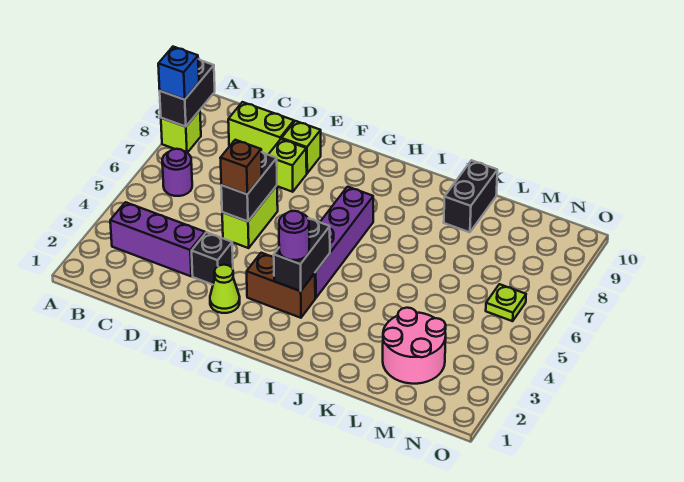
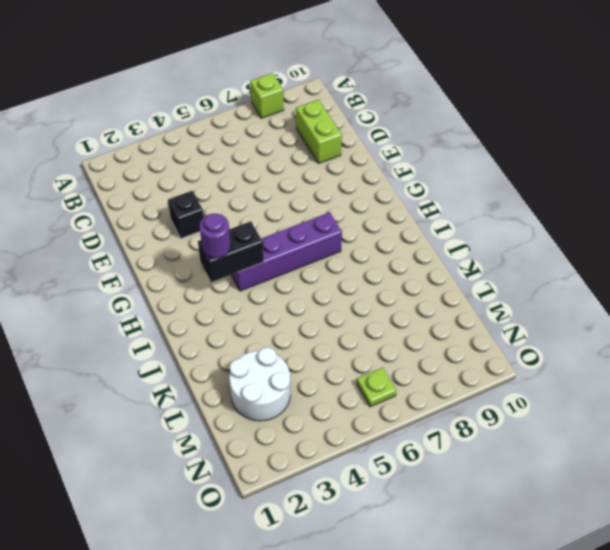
white round brick L2:M3 level 1 -> pink round brick L2:M3 level 1
none -> purple brick B3:D3 level 1
none -> purple round brick B6 level 1
none -> lime brick E5:E6 level 1

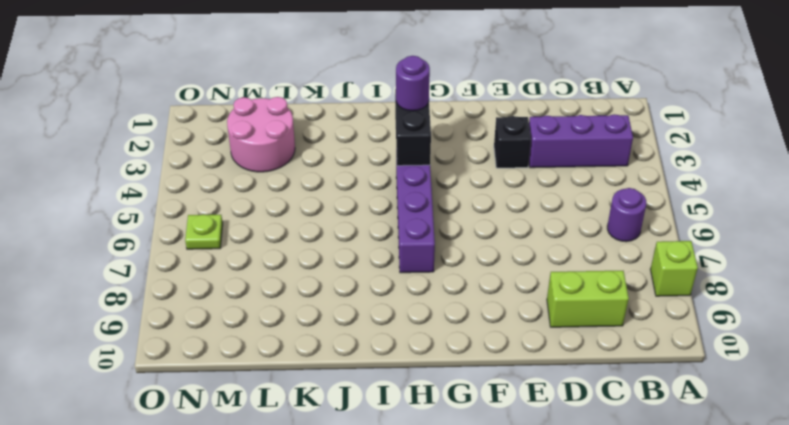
none -> lime brick E5:E6 level 1
none -> lime brick E8 level 1
none -> lime brick E9 level 1

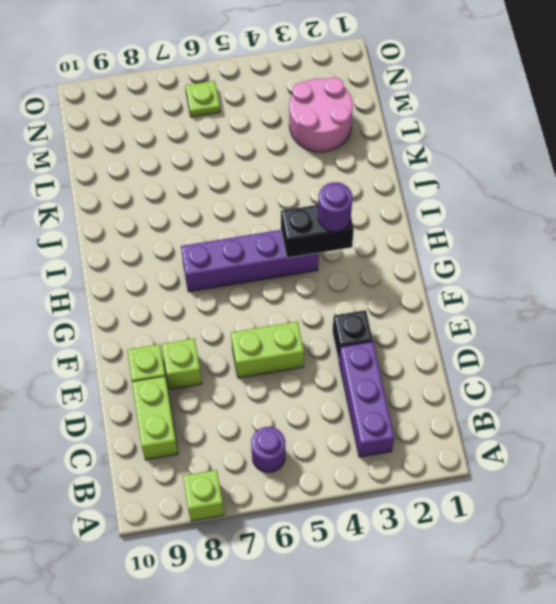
none -> lime cone F2 level 1
none -> brown brick G3:H3 level 1
none -> black brick K9:K10 level 1

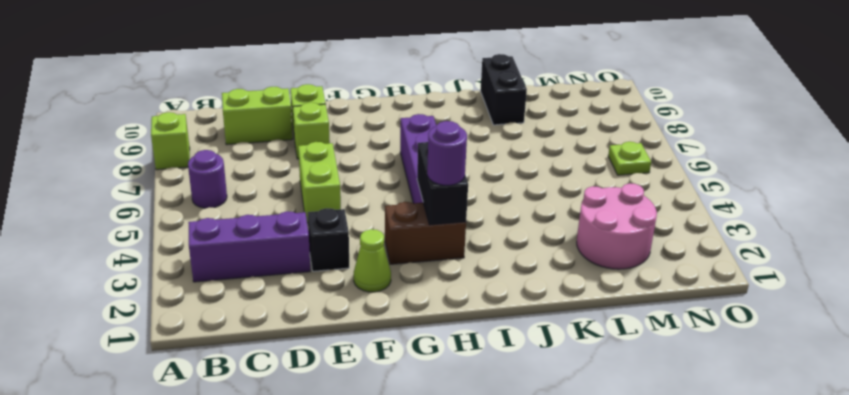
none -> black brick A8:A9 level 2
none -> black brick E5:E6 level 2
none -> blue brick A8 level 3

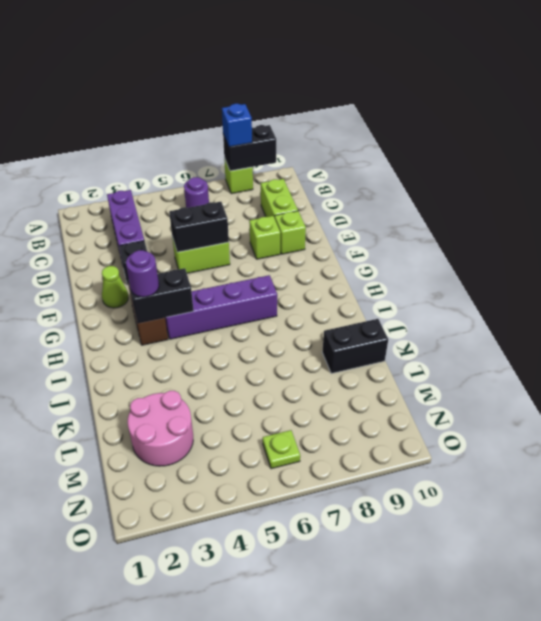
none -> brown brick E5 level 3

